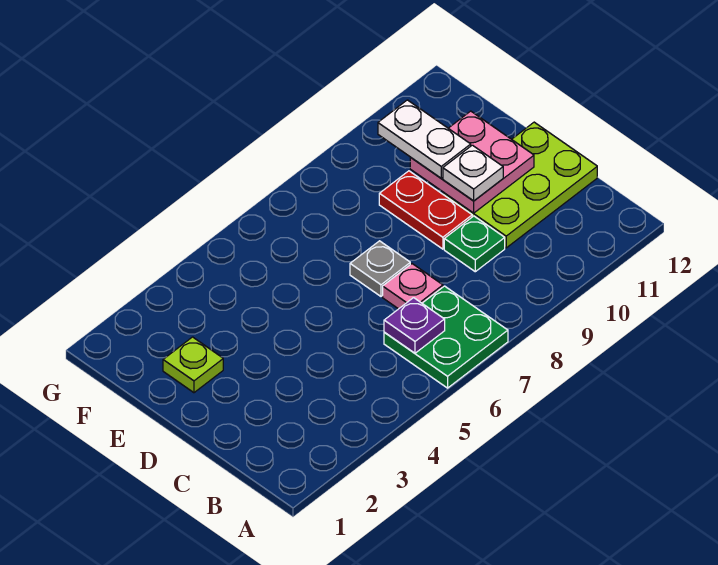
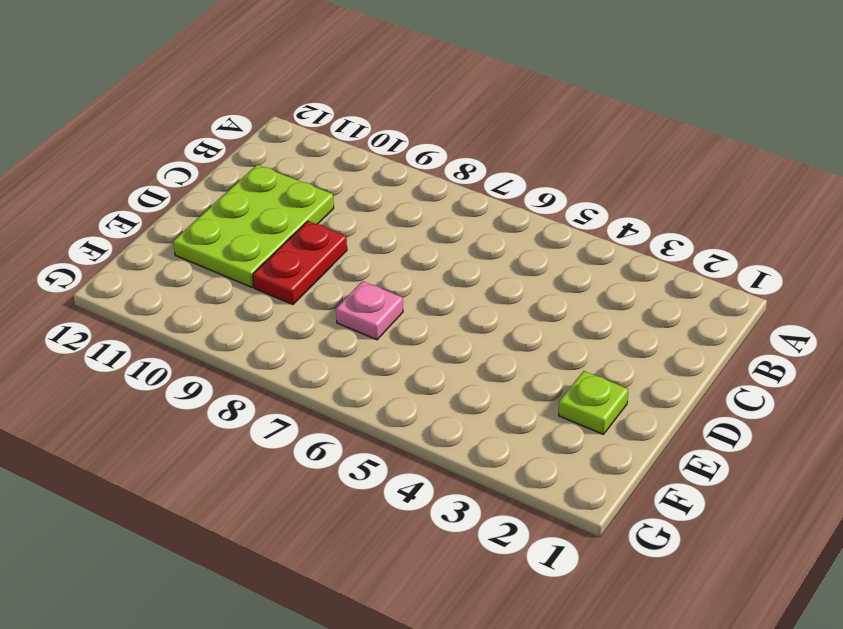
lime plate C10:E11 level 1 -> lime plate C10:D12 level 1
pink plate E7 level 1 -> pink plate C7 level 1
none -> green plate A6:B7 level 1
none -> green plate C9 level 1

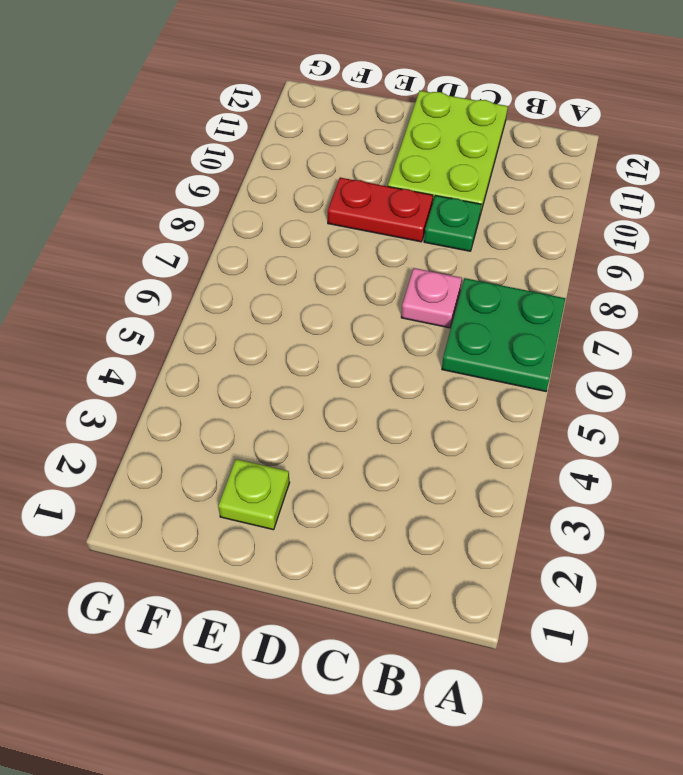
none -> grey plate D7 level 1
none -> purple plate B6 level 2

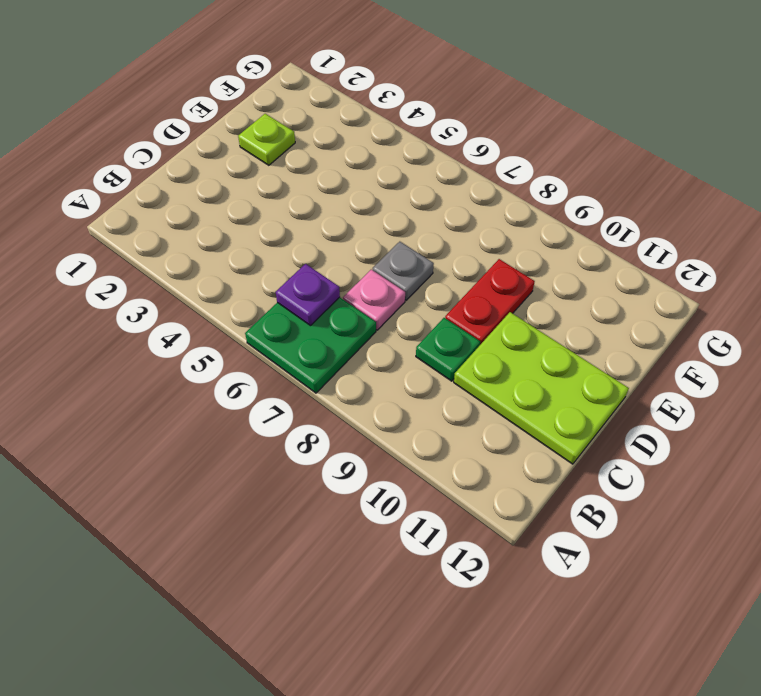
none -> pink plate D10:E11 level 2
none -> white plate D10 level 3

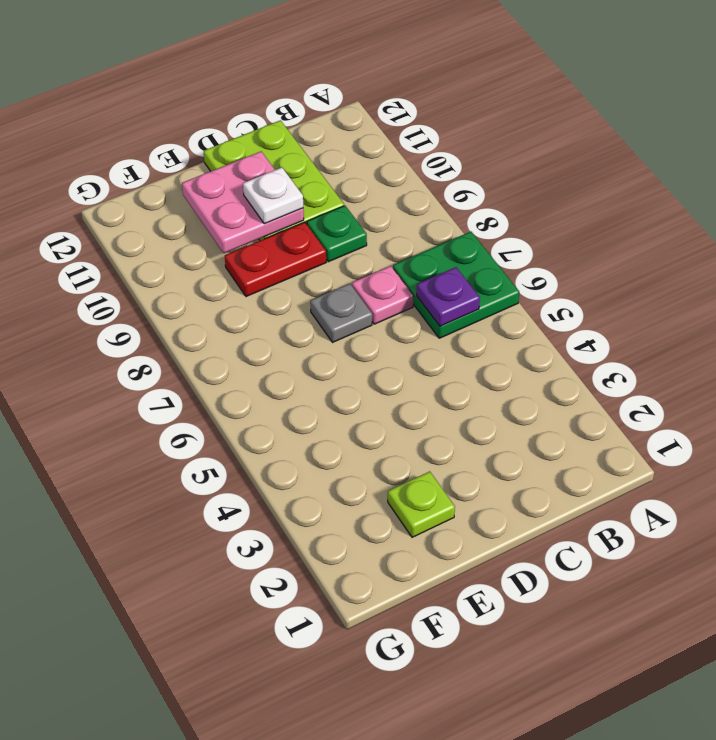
none -> white plate E10:F10 level 3

